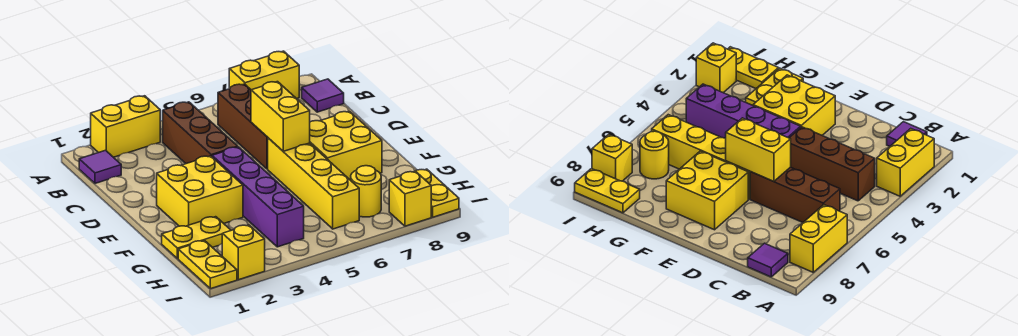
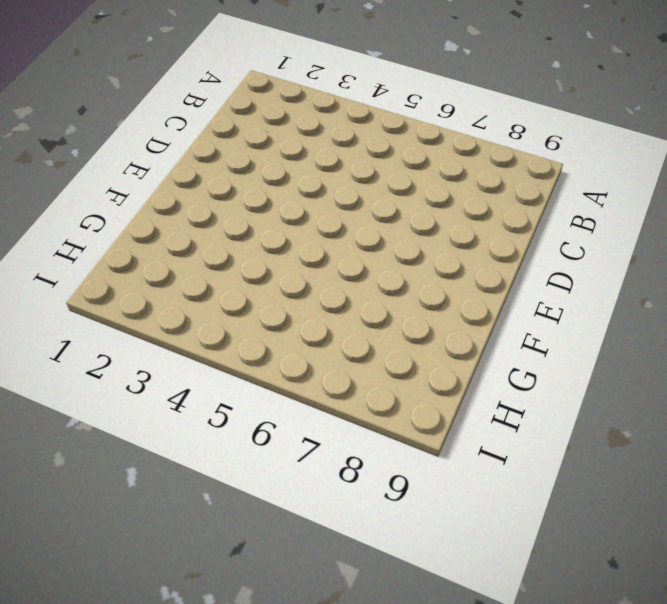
none -> yellow brick A2:A3 level 1
none -> yellow brick A7:A8 level 1
none -> purple tile B1 level 1

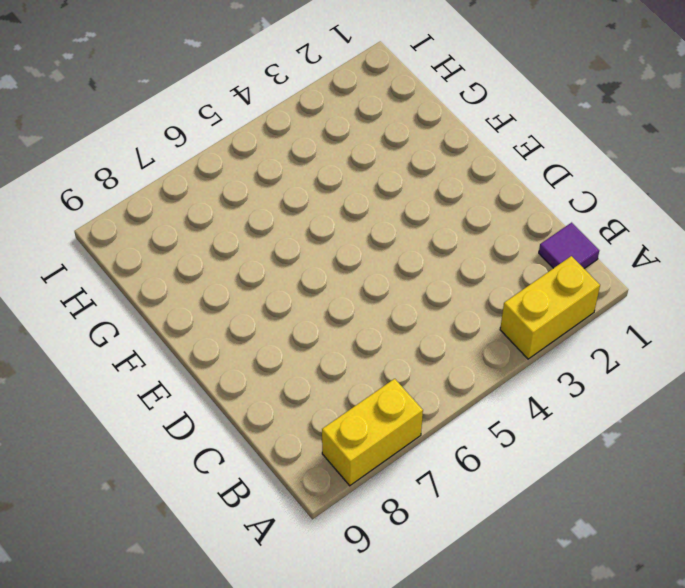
none -> brown brick B4:D4 level 1
none -> brown brick B6:D6 level 1
none -> purple tile B9 level 1

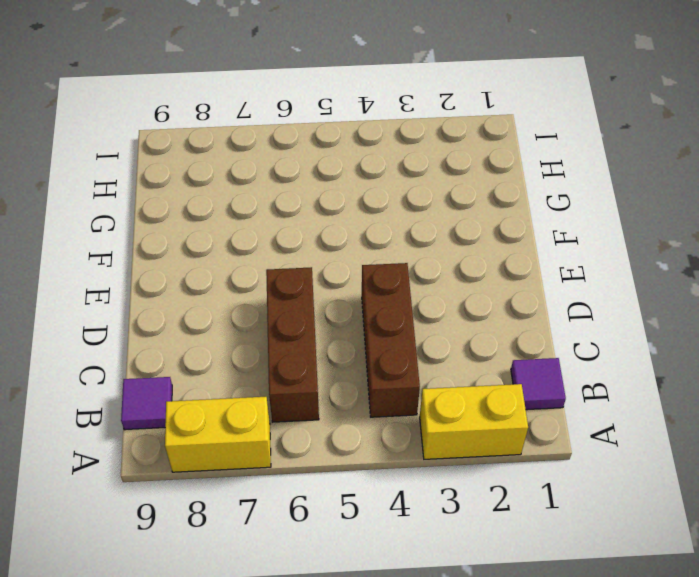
none -> yellow brick E2:F3 level 1
none -> purple brick E4:H4 level 1
none -> yellow brick E6:H6 level 1

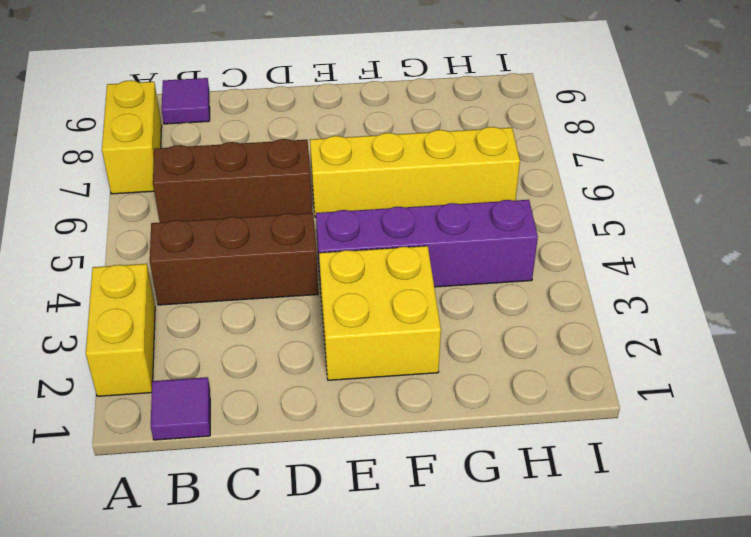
none -> yellow brick E7:F8 level 1
none -> yellow plate G1:G2 level 1
none -> yellow plate H1:I1 level 1

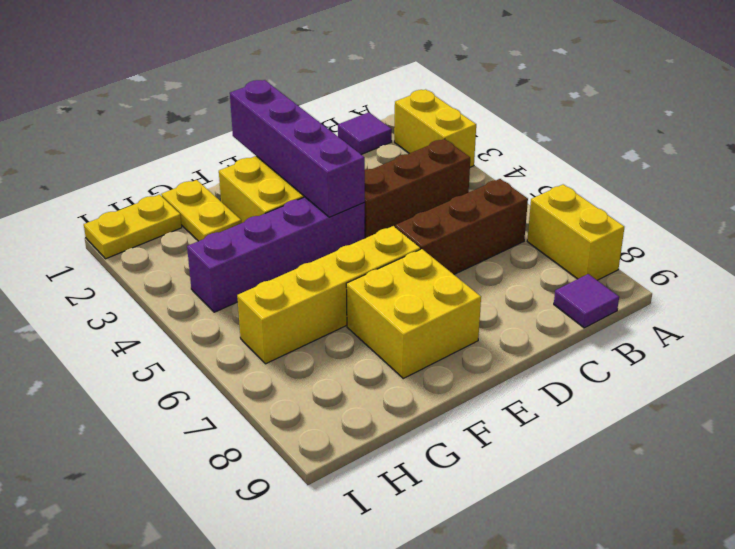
purple brick E1:E4 level 2 -> none
none -> yellow round brick H7 level 1
none -> yellow plate H9:I9 level 1
none -> yellow brick I2 level 1

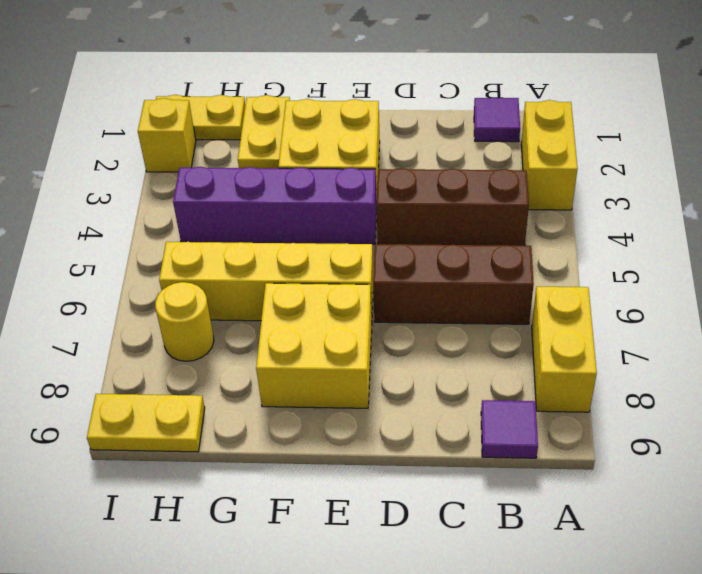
none -> yellow brick I8 level 1
none -> yellow brick D6:E6 level 2

